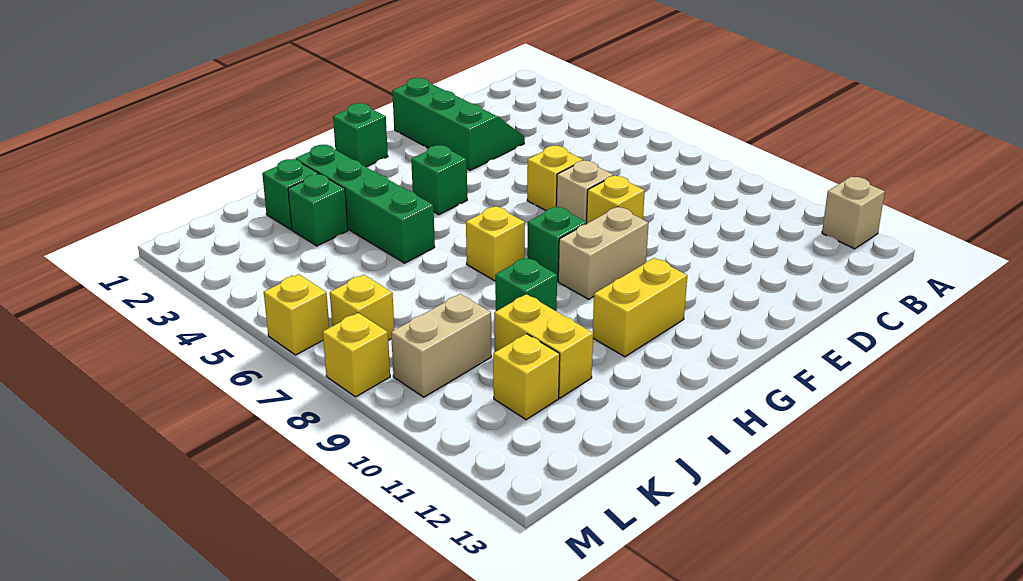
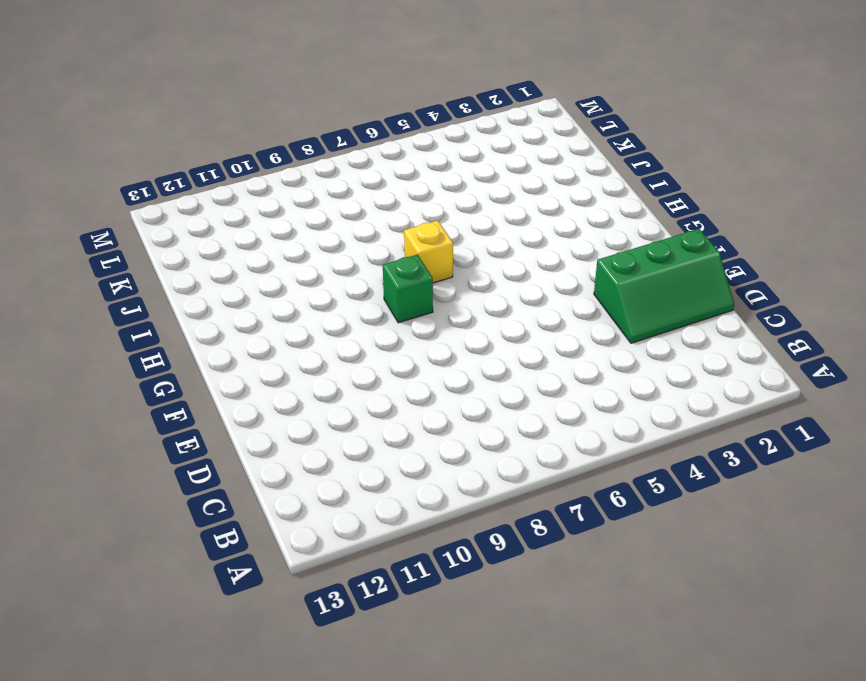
none -> tan brick A12 level 1
none -> yellow brick E6 level 1
none -> tan brick E7 level 1

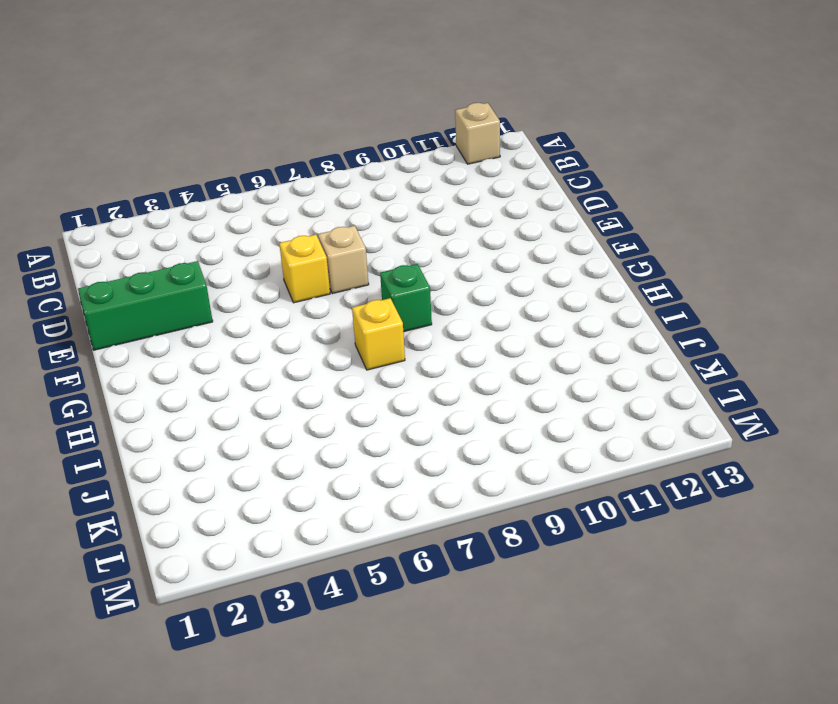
none -> yellow brick E8 level 1
none -> tan brick F9:G9 level 1
none -> green brick G1 level 1

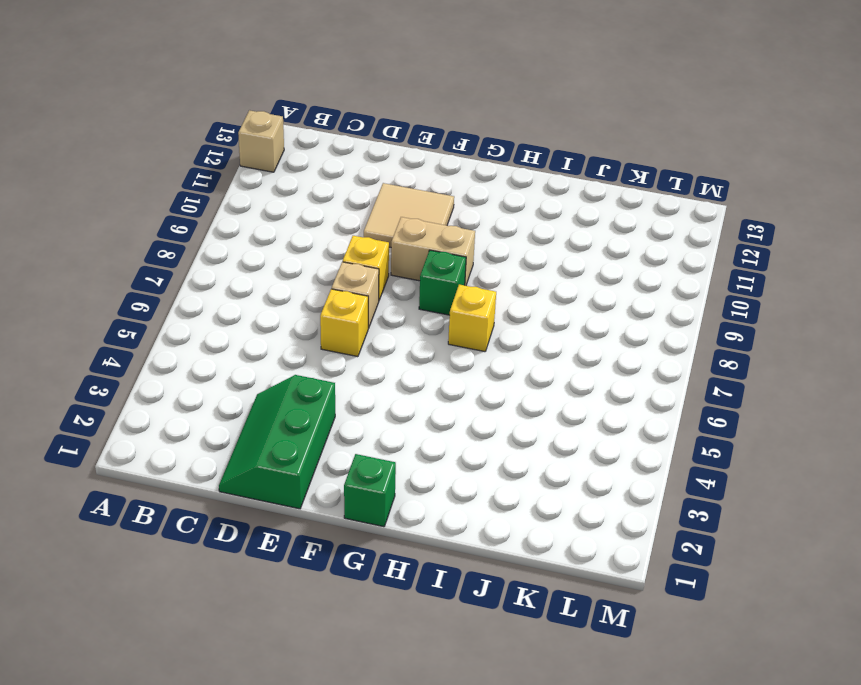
tan tile E10:F11 level 1 -> none
none -> green brick G4 level 1
none -> yellow brick G11:H11 level 1
none -> green brick I2:I5 level 1

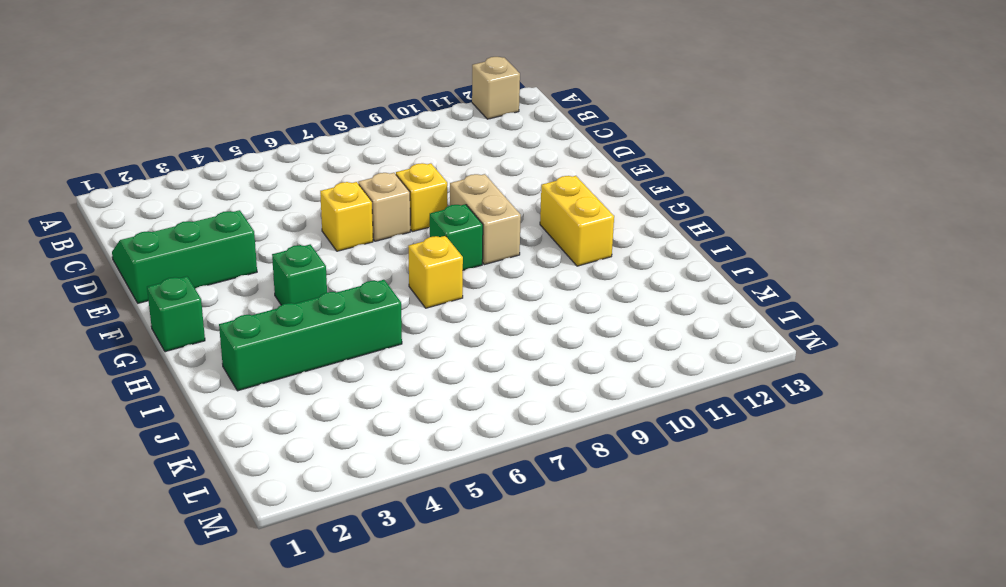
none -> green brick I9 level 1
none -> green brick J2 level 1
none -> green brick J3 level 1

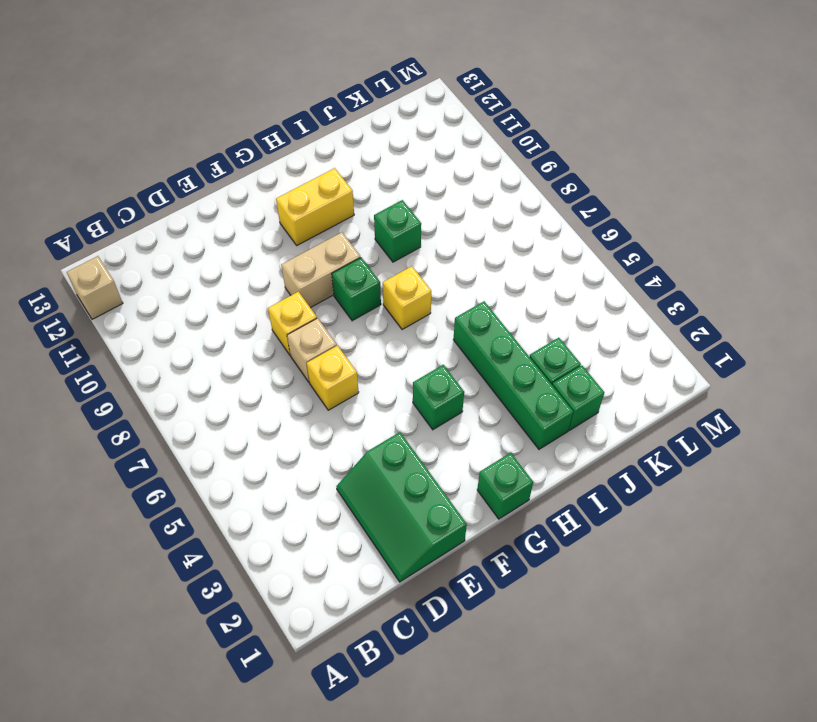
none -> yellow brick J10:J11 level 1
none -> tan brick K9:L9 level 1
none -> yellow brick K11 level 1

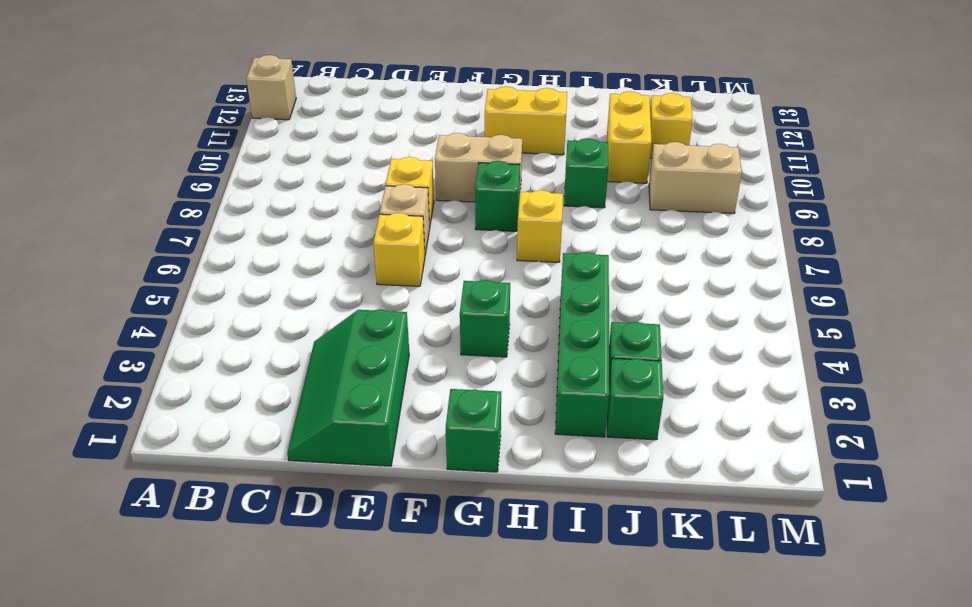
none -> yellow brick L7 level 1
none -> yellow brick M6 level 1
none -> yellow brick M8 level 1

